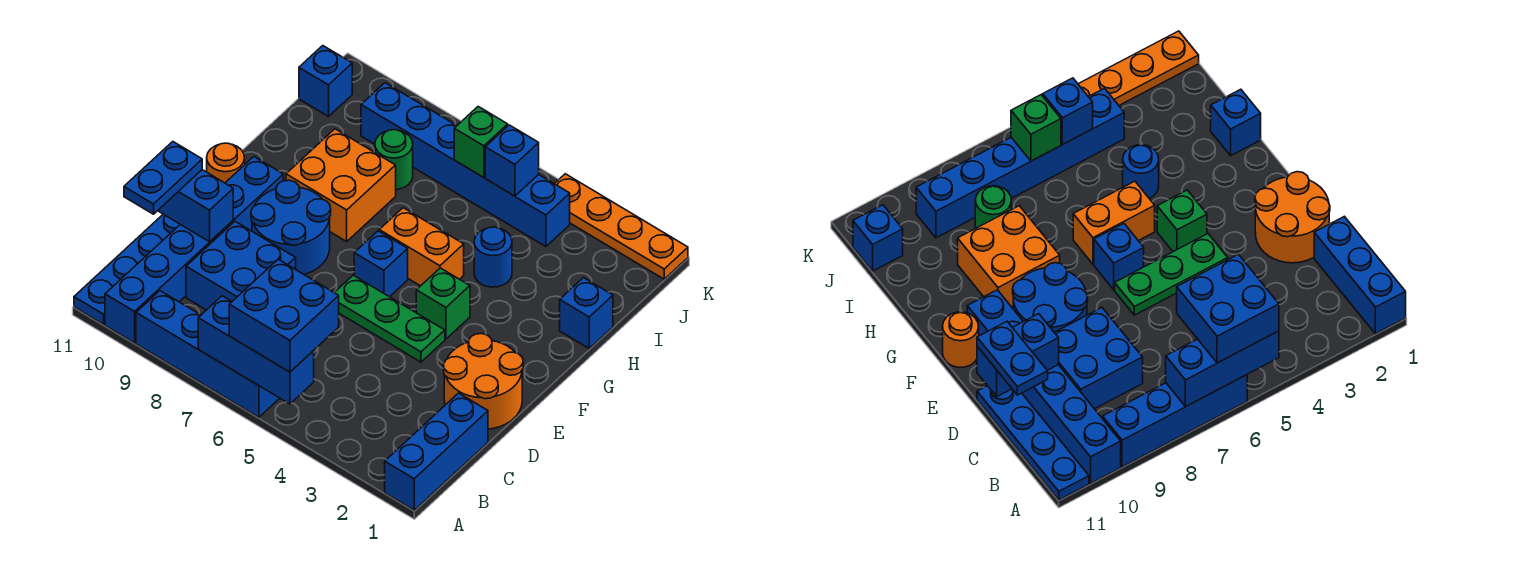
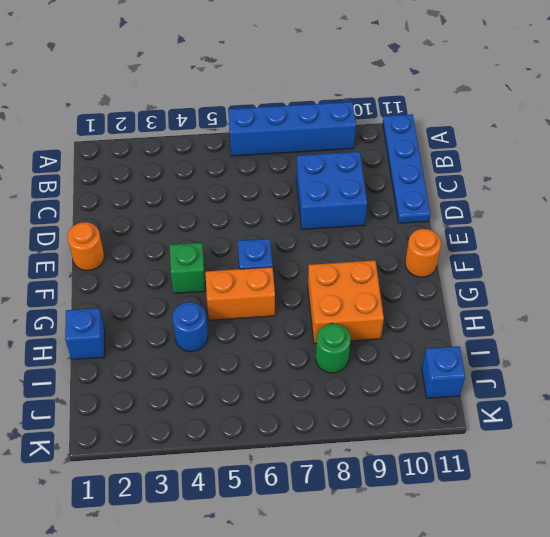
orange round brick E1 level 1 -> orange round brick D1:E2 level 1
none -> blue brick A1:C1 level 1
none -> blue brick A10:F10 level 1
none -> green plate E4:E6 level 1

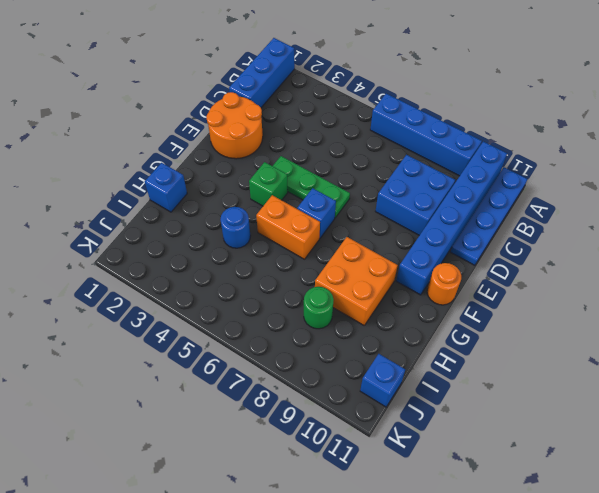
none -> blue round brick E8:F9 level 1
none -> blue brick J4:J9 level 1
none -> orange plate K1:K4 level 1

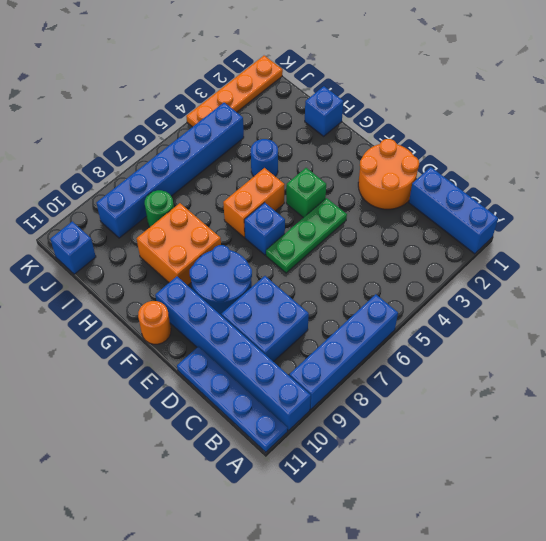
none -> blue brick A5:A7 level 2
none -> blue brick D10:D11 level 2
none -> blue brick J5 level 2

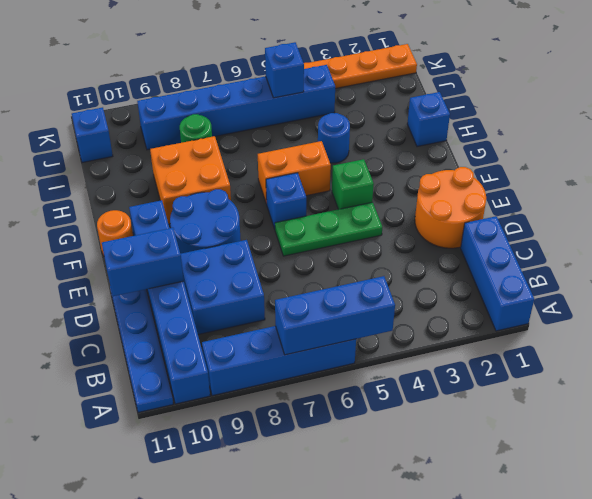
none -> green brick J6 level 2
none -> blue brick A5:B6 level 3
none -> blue plate C11:D11 level 3

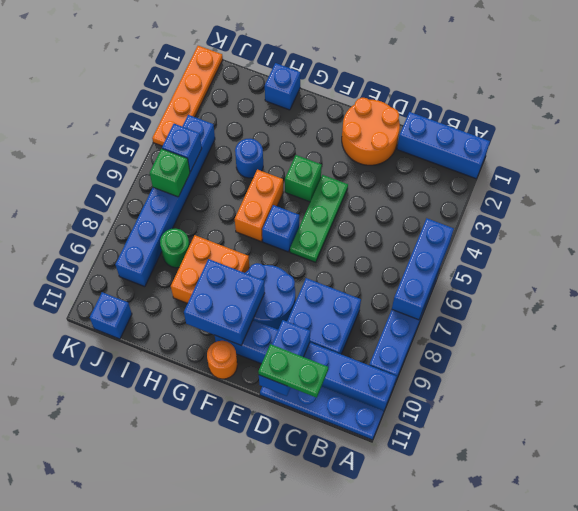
green plate C11:D11 level 3 -> blue plate C11:D11 level 3
blue brick F9:G10 level 2 -> blue brick A5:B6 level 3

